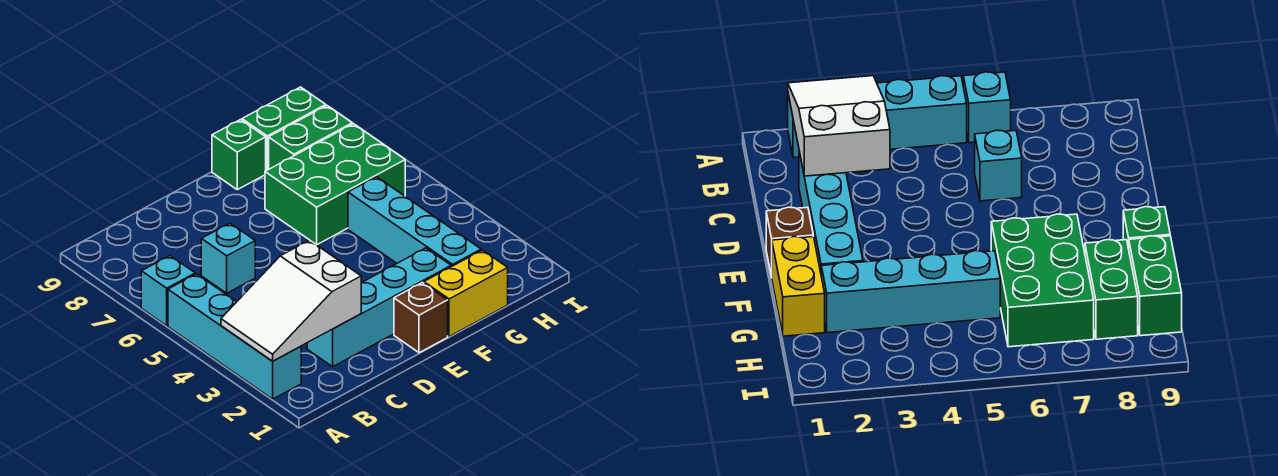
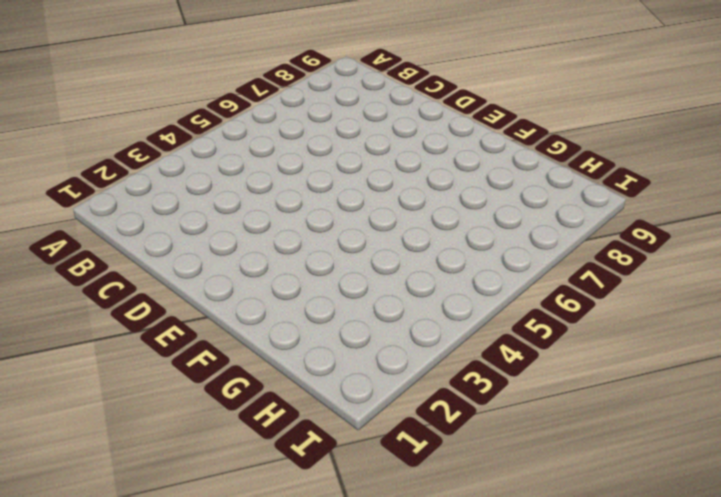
none -> cyan brick A2:A5 level 1
none -> cyan brick A6 level 1
none -> cyan brick C2:F2 level 1

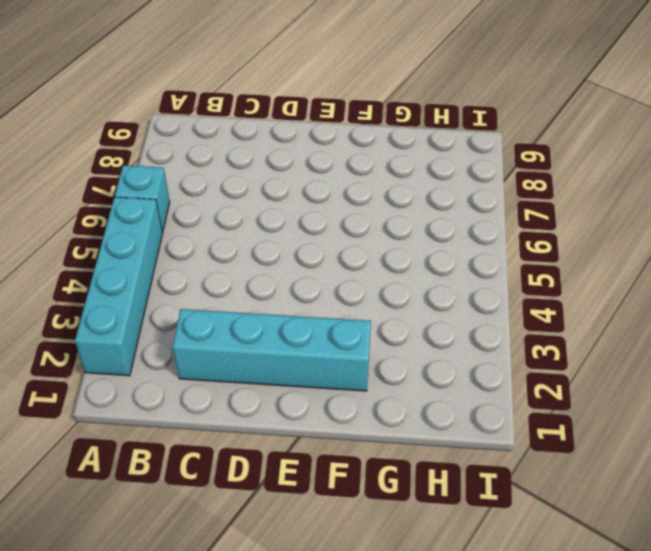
none -> cyan brick C6 level 1
none -> brown brick E1 level 1
none -> yellow brick F1:G1 level 1

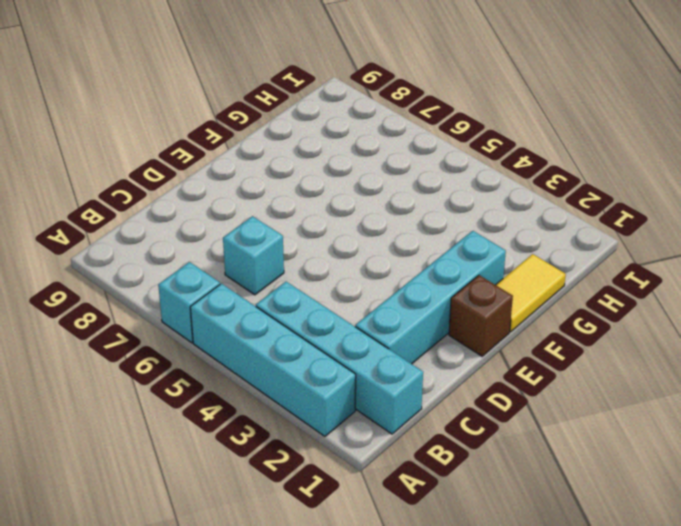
cyan brick B1:B4 level 1 -> cyan brick G2:G5 level 1
yellow tile F1:G1 level 1 -> yellow brick F1:G1 level 1
none -> green brick F6:H7 level 1
none -> green brick F9 level 1
none -> green brick G8:H8 level 1

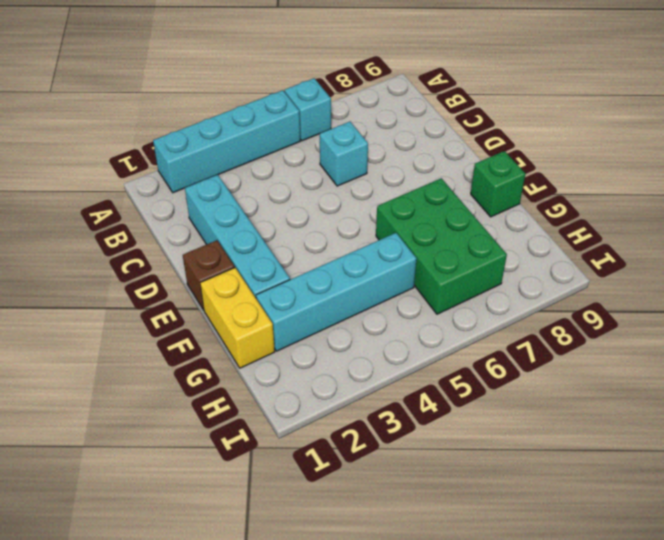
none -> green brick G8:H8 level 1
none -> green brick G9:H9 level 1
none -> white slope A2:C3 level 2 top C

